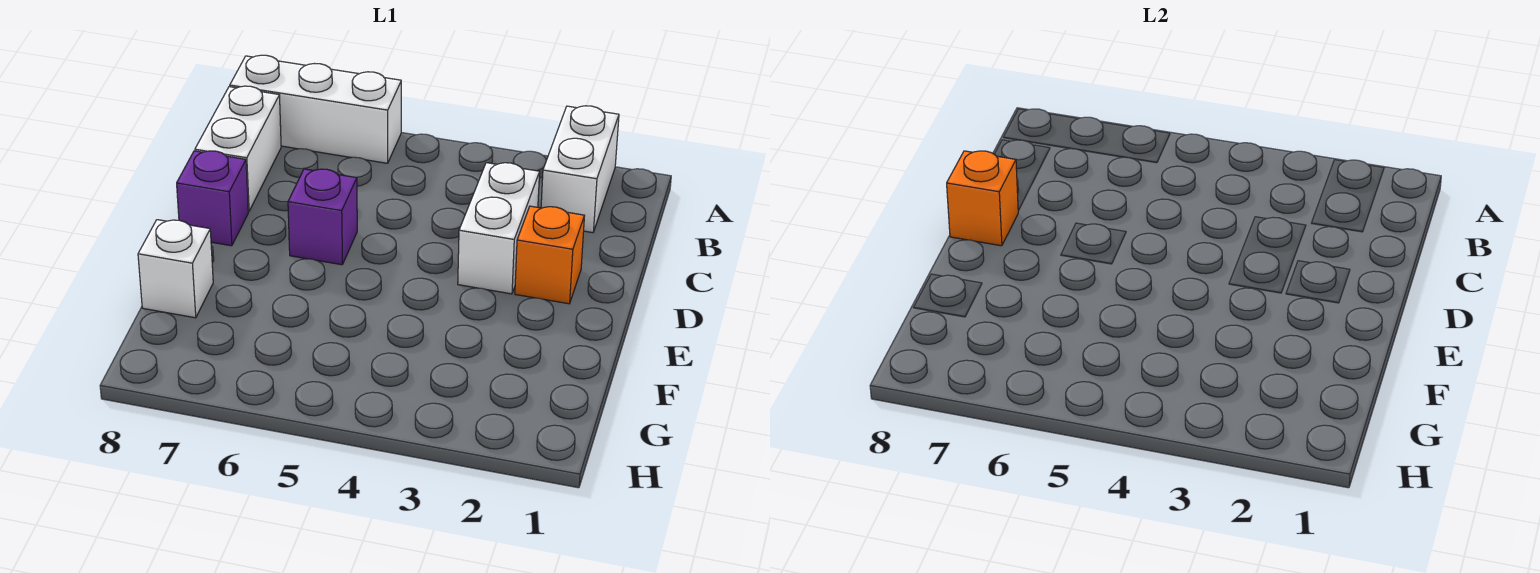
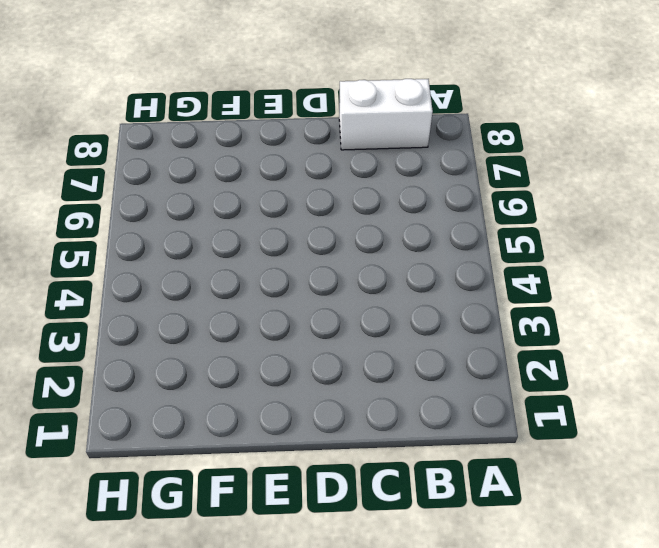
none -> white brick A2:B2 level 1
none -> white brick A6:A8 level 1

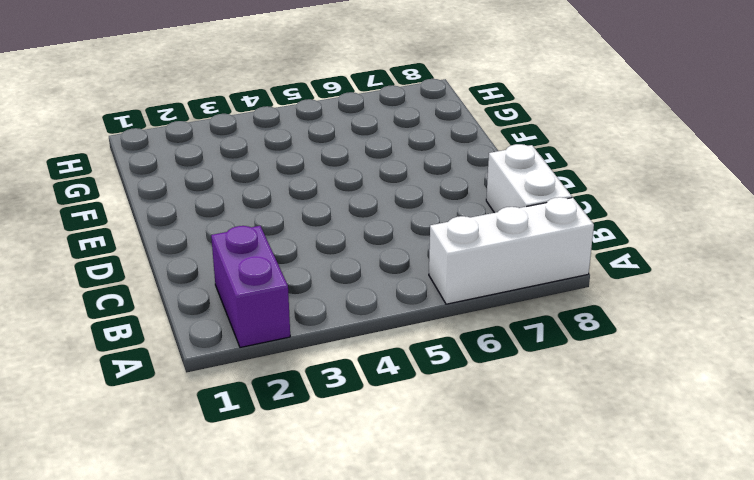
purple brick A2:B2 level 1 -> white brick A2:B2 level 1
none -> white brick C3:D3 level 1
none -> orange brick D2 level 1

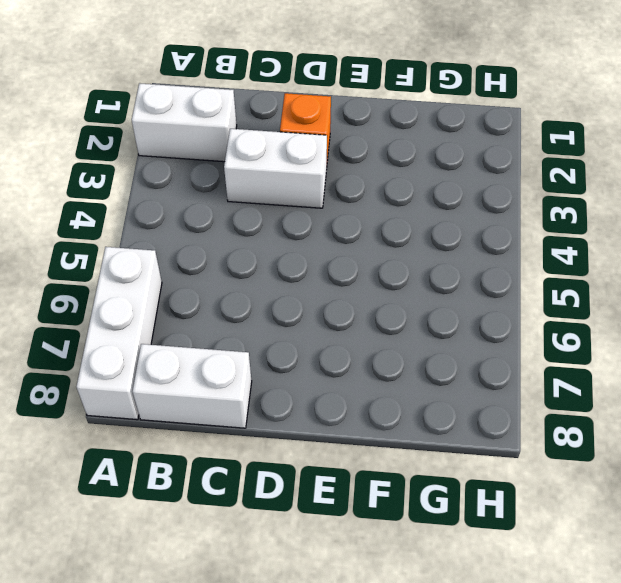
none -> purple brick D6 level 1
none -> purple brick D8 level 1

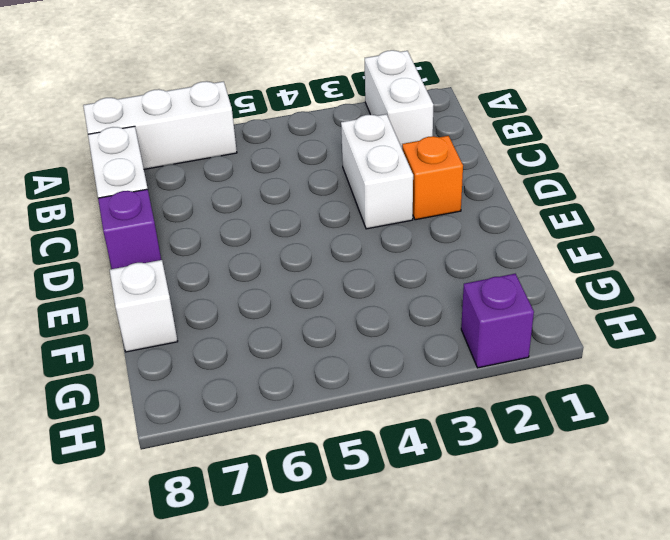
purple brick H2 level 1 -> purple brick D6 level 1
none -> orange brick D8 level 2

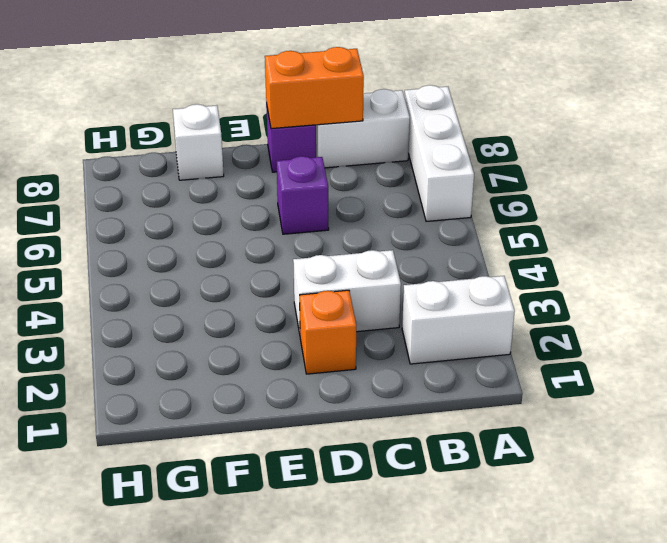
orange brick C8:D8 level 2 -> orange brick D8 level 2

